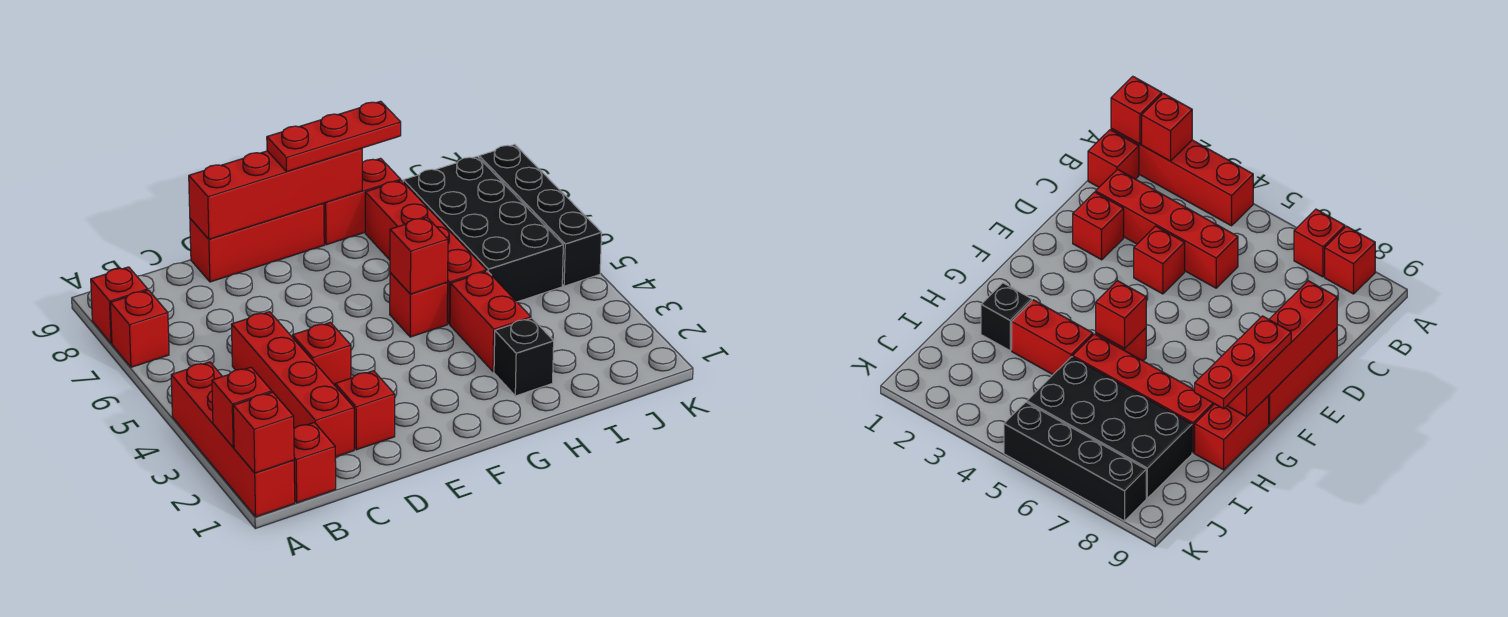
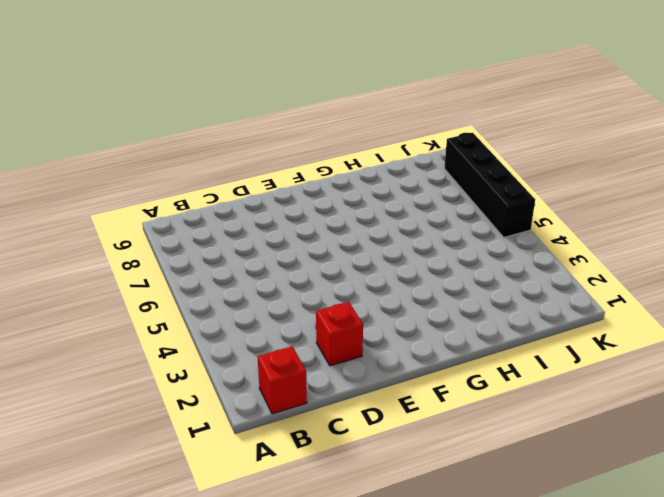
none -> red brick A1:A4 level 1
none -> red brick A7 level 1
none -> red brick A8 level 1

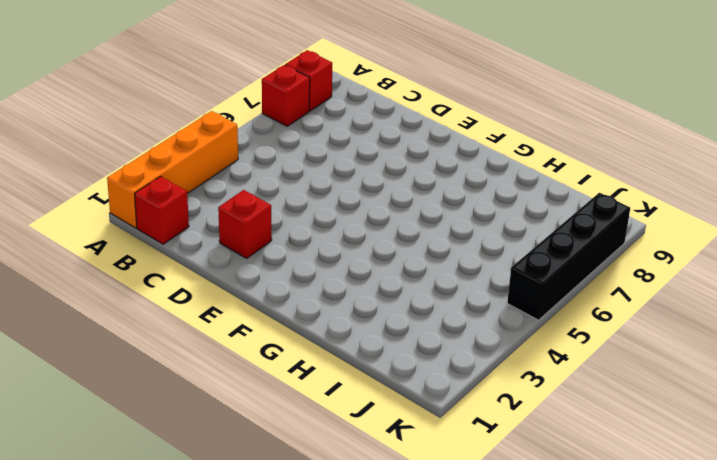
orange brick A1:A4 level 1 -> red brick A1:A4 level 1
none -> red brick C2:C5 level 1
none -> red brick D4 level 1
none -> red brick D9:F9 level 1

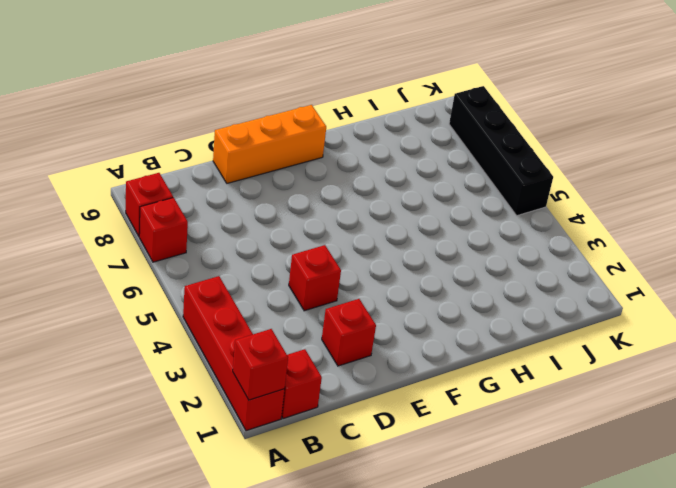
orange brick D9:F9 level 1 -> red brick D9:F9 level 1
none -> red brick C2:C5 level 1
none -> red brick G5 level 1
none -> red brick G9:H9 level 1

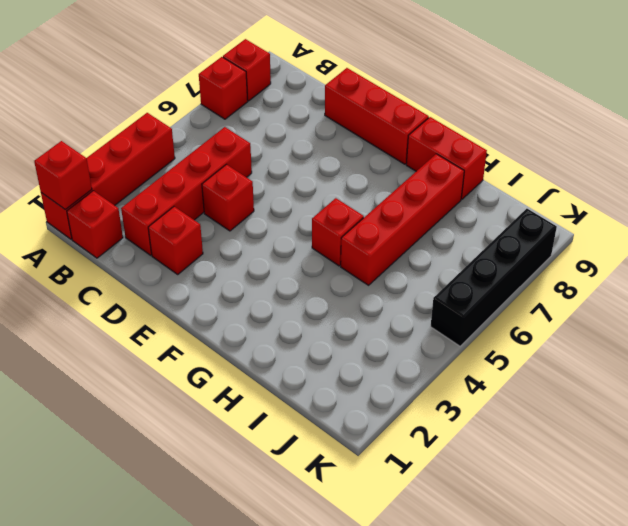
none -> black brick H2 level 1
none -> red brick H3:H4 level 1
none -> black brick I5:J8 level 1

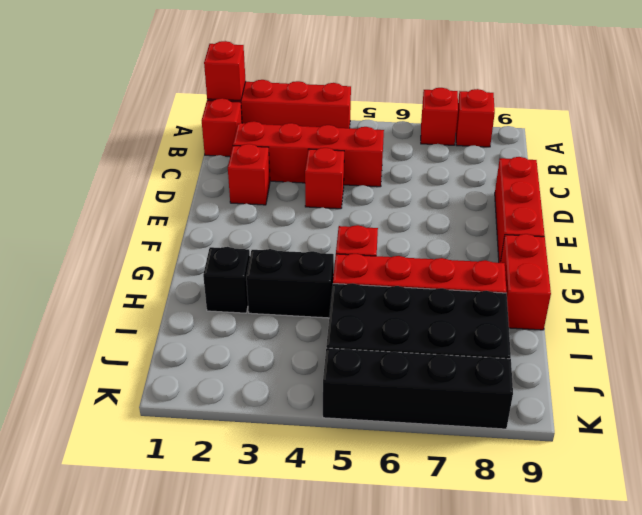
black brick H3:H4 level 1 -> red brick H3:H4 level 1
none -> red brick A2 level 2
none -> red brick D9:G9 level 2
none -> red brick G5 level 2

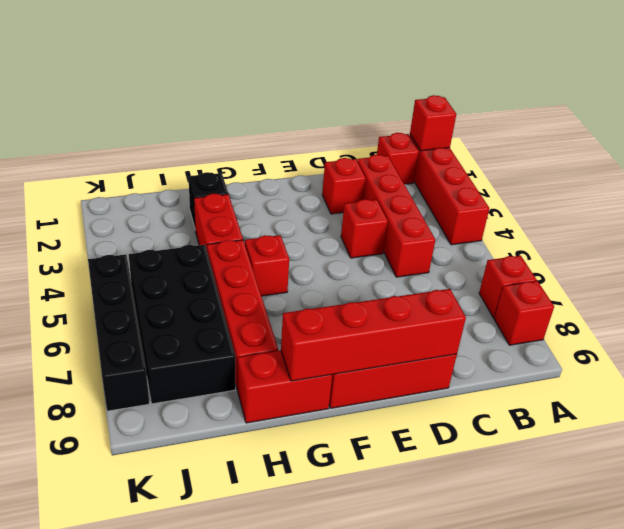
none -> red brick A2 level 2
none -> red brick G5 level 2
none -> red plate F9:H9 level 3

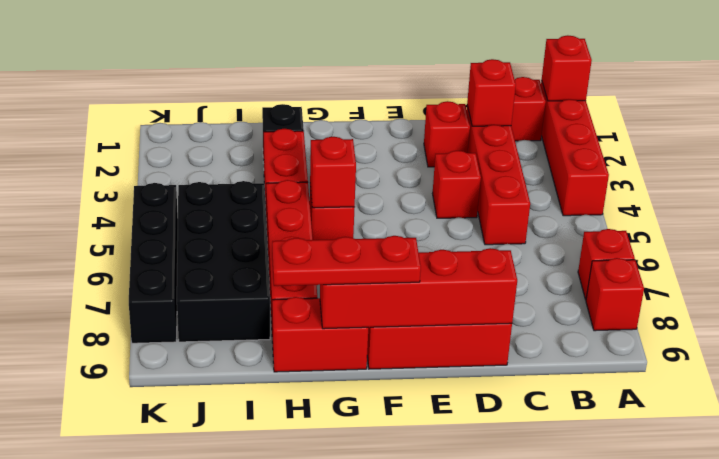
red brick C2 level 2 -> red brick A2 level 2

